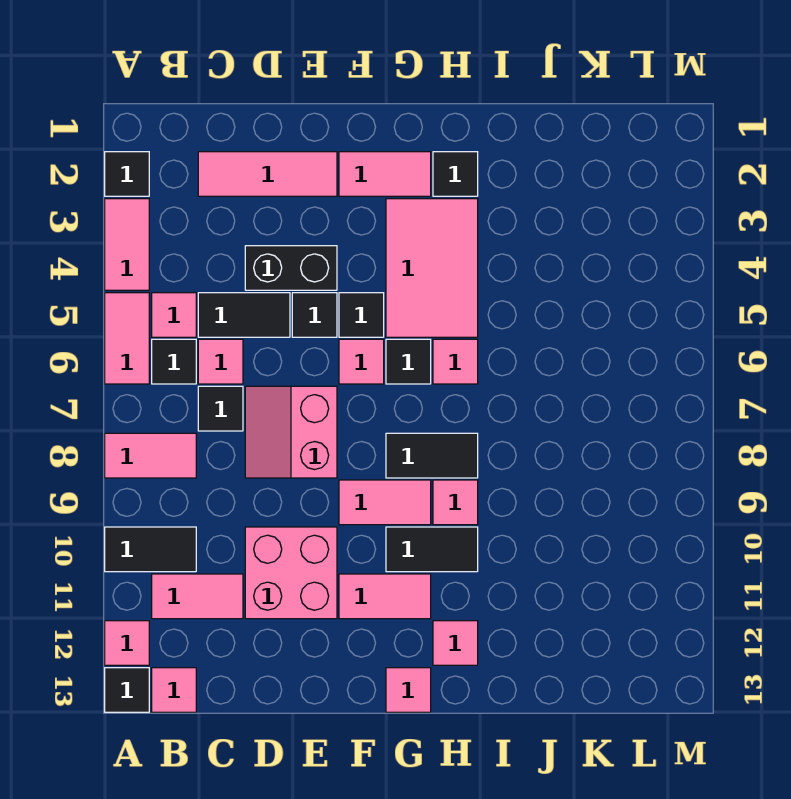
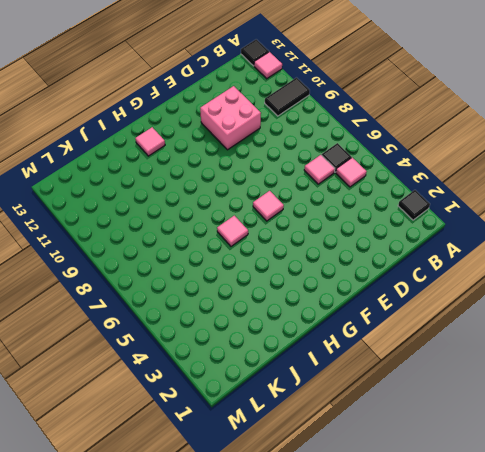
none -> pink tile A3:A4 level 1
none -> pink tile A5:A6 level 1
none -> pink tile A8:B8 level 1
none -> pink tile B11:C11 level 1

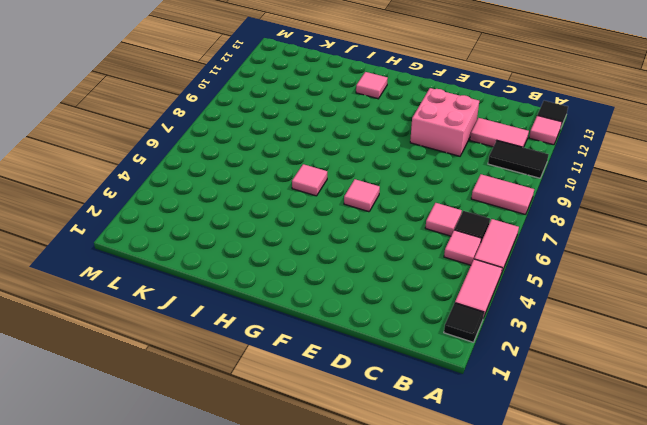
none -> pink tile B13 level 1
none -> pink tile C2:E2 level 1
none -> black tile C5:D5 level 1
none -> black tile C7 level 1

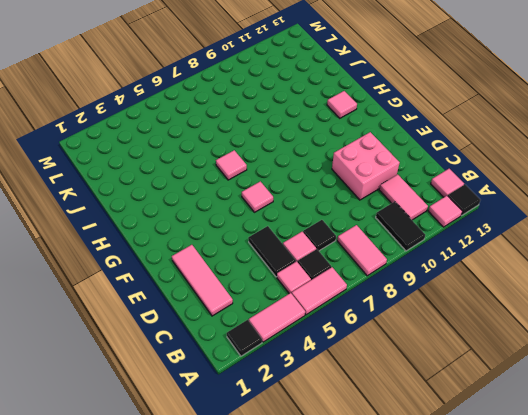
none -> black brick D4:E4 level 1
none -> pink slope D7:E8 level 1 top E
none -> black tile E5 level 1
none -> pink tile F2:G2 level 1

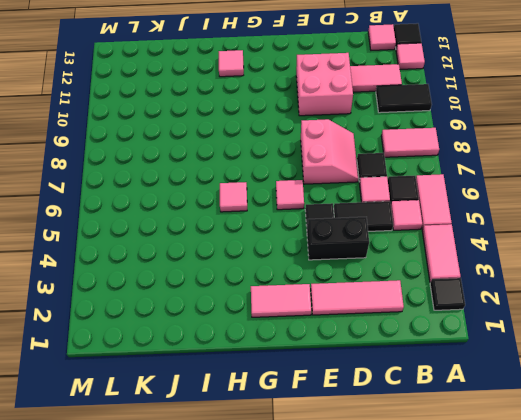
none -> black tile F5 level 1
none -> pink tile F9:G9 level 1
none -> pink tile F11:G11 level 1
none -> pink tile G3:H5 level 1

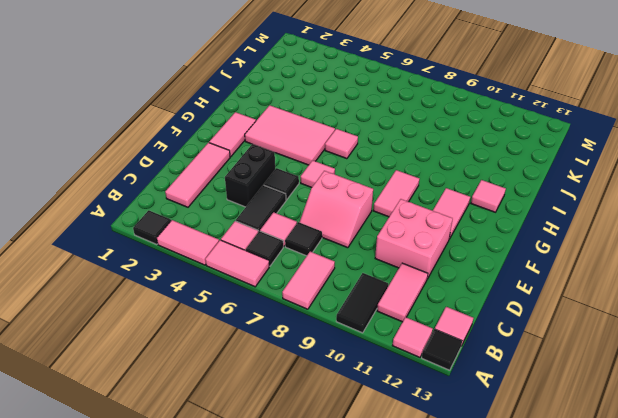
none -> black tile F5 level 1
none -> black tile G6 level 1
none -> black tile G8:H8 level 1
none -> black tile G10:H10 level 1

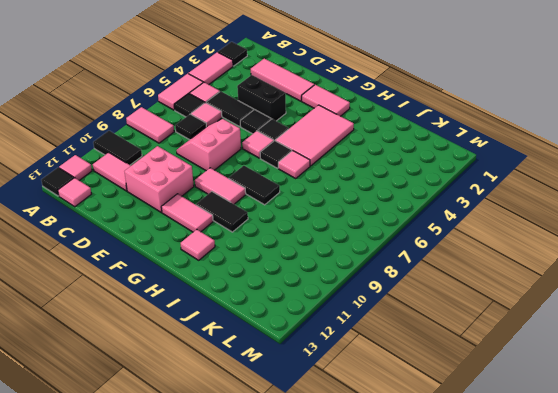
none -> pink tile G13 level 1
none -> black tile H2 level 1
none -> pink tile H9 level 1

